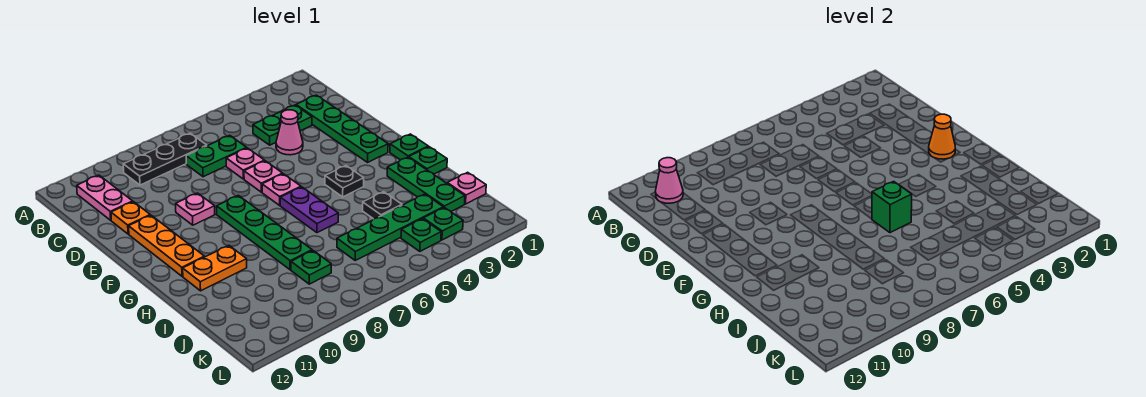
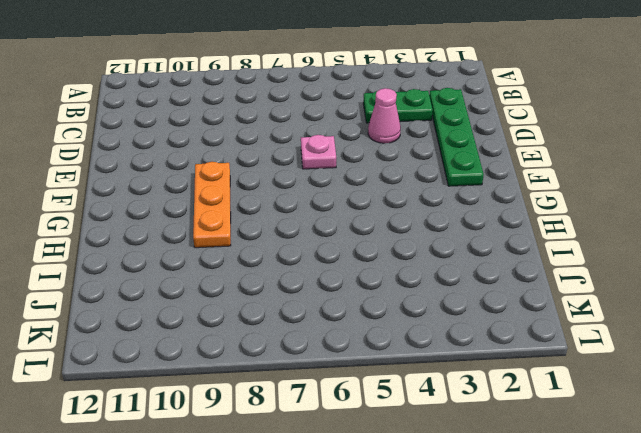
orange plate F9:H9 level 1 -> orange plate E11:G11 level 1
none -> black plate B7:B9 level 1
none -> pink plate B11:C11 level 1
none -> green plate C6:C7 level 1

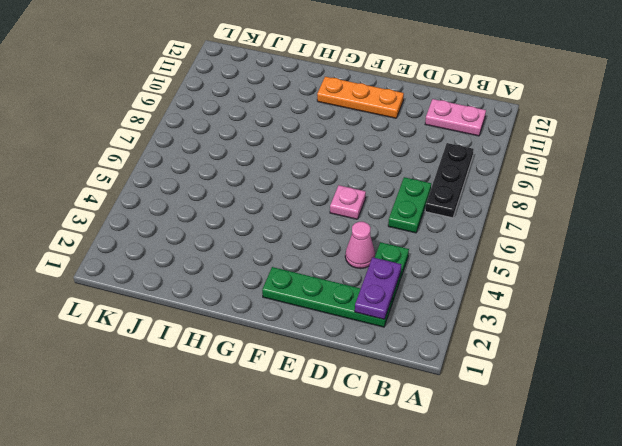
purple plate C2:C3 level 2 -> purple plate G6:H6 level 1
none -> pink plate D6 level 1
none -> orange plate D11 level 1
none -> pink plate E9 level 1

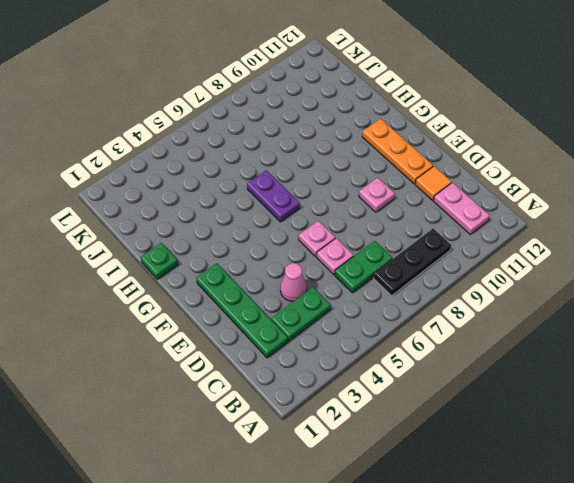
orange tile D11 level 1 -> orange plate D11 level 1
none -> pink plate F6 level 1
none -> green plate F8:I8 level 1
none -> green plate G1 level 1

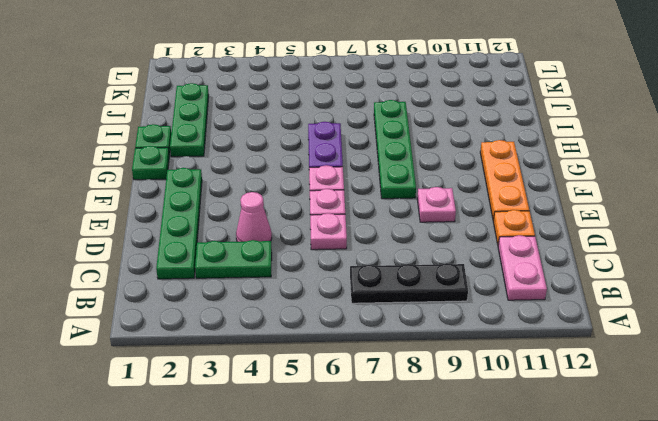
none -> green plate C6:C7 level 1
none -> black plate G4 level 1
none -> orange plate H10:H11 level 1

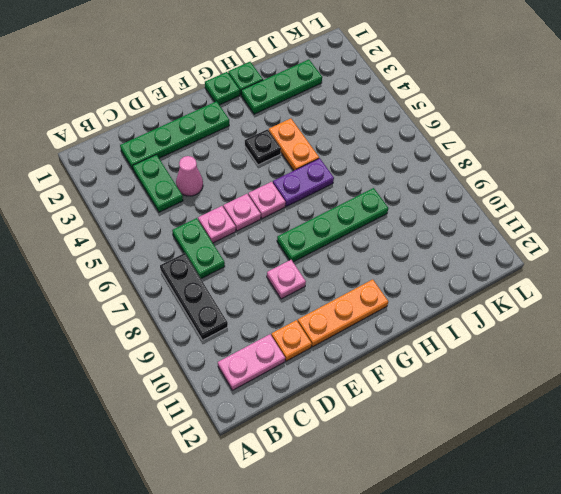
orange plate H4:H5 level 1 -> orange plate H10:H11 level 1
none -> black plate I4 level 1
none -> pink plate J1 level 1
none -> green plate J3:J6 level 1

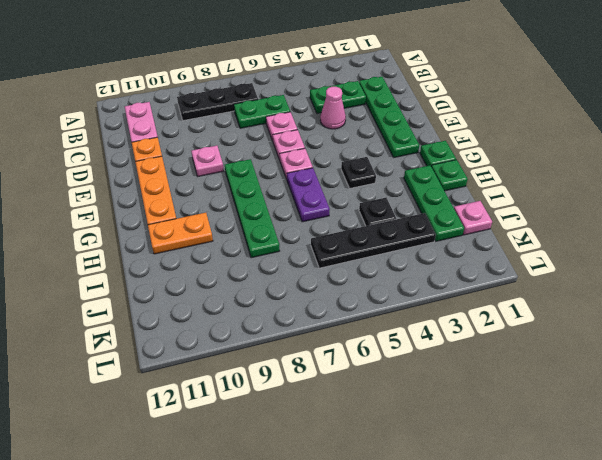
black plate J3:J6 level 1 -> green plate J3:J6 level 1
none -> green plate J8 level 1
none -> green plate K3 level 1
none -> green plate K4 level 1

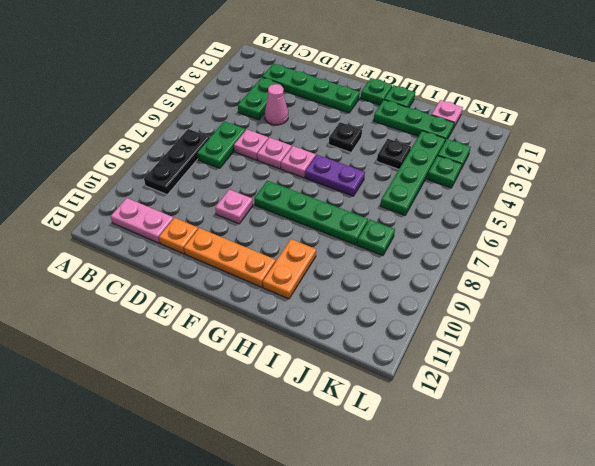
none -> pink cone B11 level 2
none -> orange cone F2 level 2
none -> green brick H6 level 2

